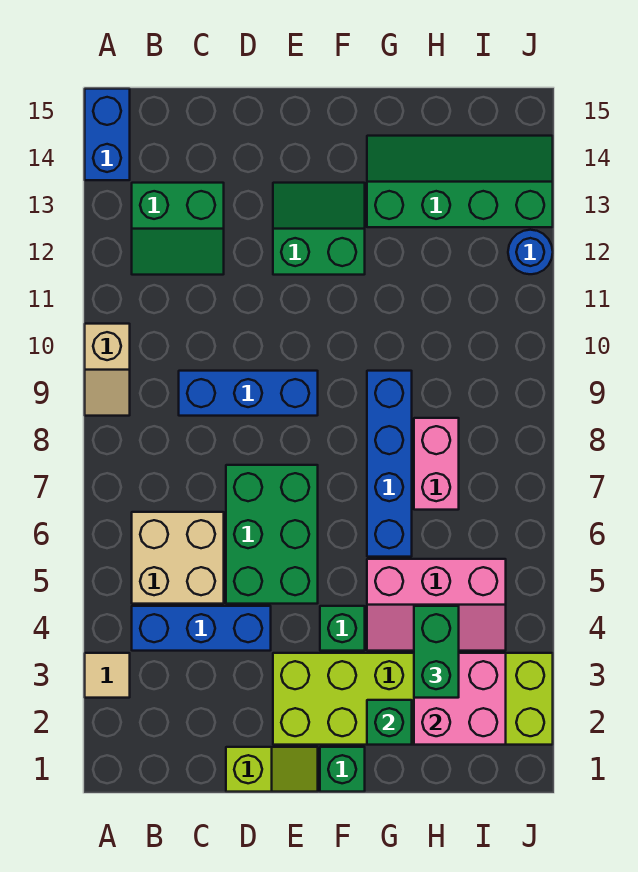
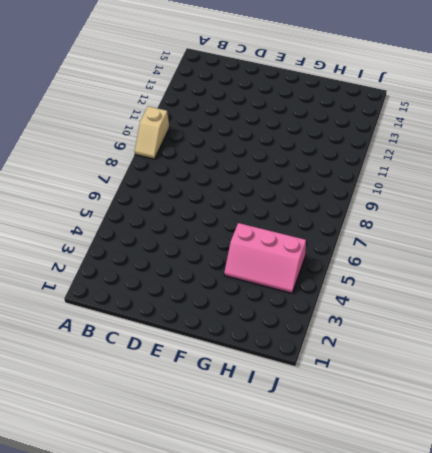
none -> tan tile A3 level 1
none -> blue brick A14:A15 level 1
none -> blue brick B4:D4 level 1

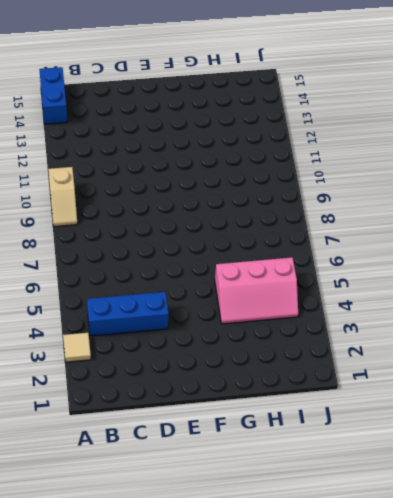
none -> tan brick B5:C6 level 1
none -> green slope B12:C13 level 1 top 13
none -> blue brick C9:E9 level 1

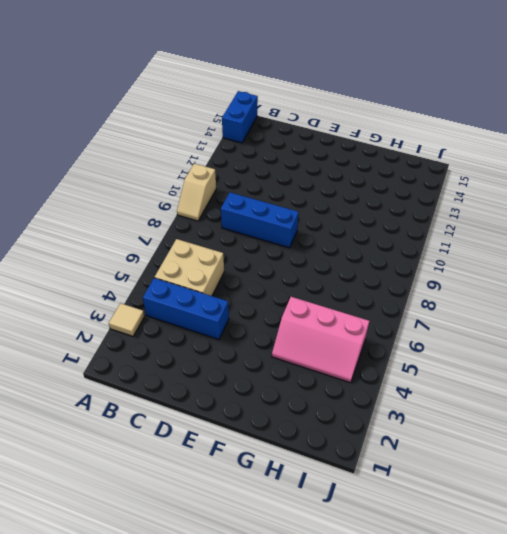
none -> green slope B12:C13 level 1 top 13
none -> lime slope D1:E1 level 1 top D
none -> green brick D5:E7 level 1

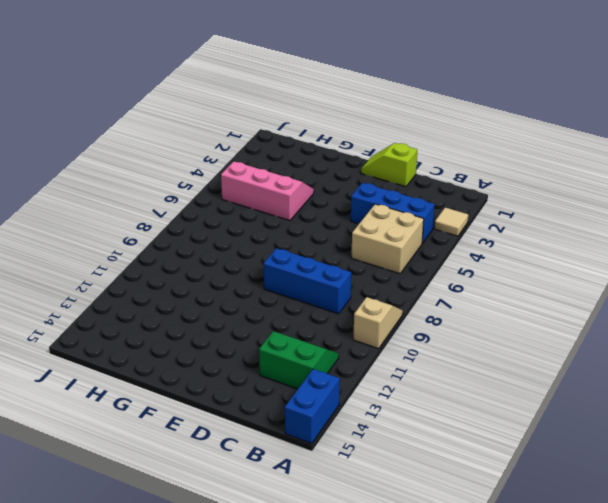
none -> green brick D5:E7 level 1
none -> lime brick E2:J3 level 1
none -> green slope E12:F13 level 1 top 12

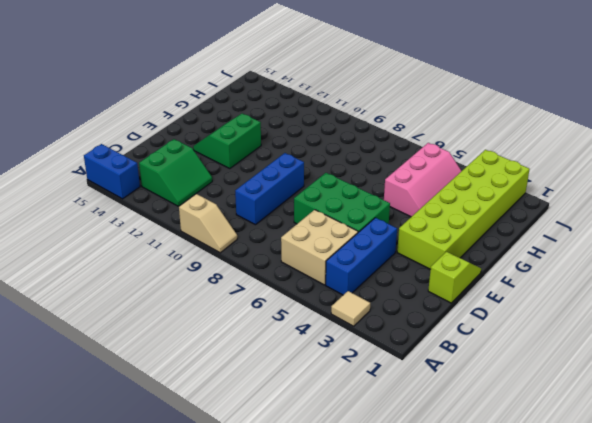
none -> green brick F1 level 1
none -> green brick F4 level 1
none -> blue brick G6:G9 level 1

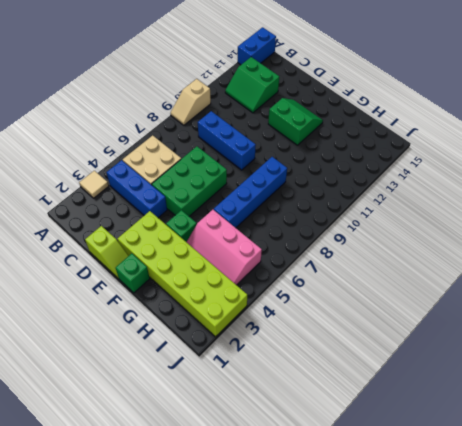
none -> green slope G13:J14 level 1 top 13
none -> pink brick H7:H8 level 1
none -> blue round brick J12 level 1

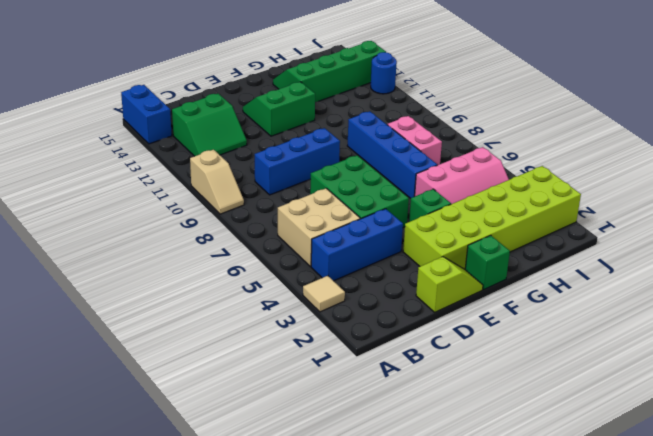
none -> green brick G2 level 2
none -> pink brick H2:I3 level 2
none -> green brick H3:H4 level 3

